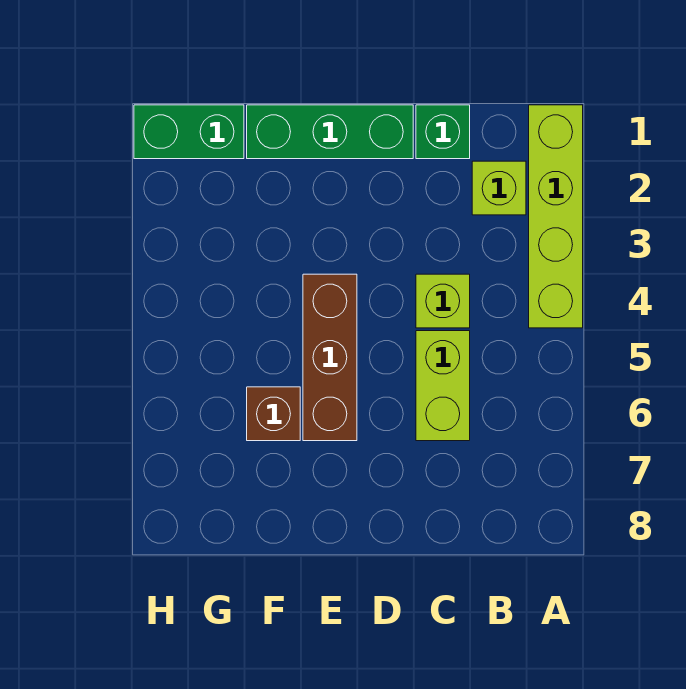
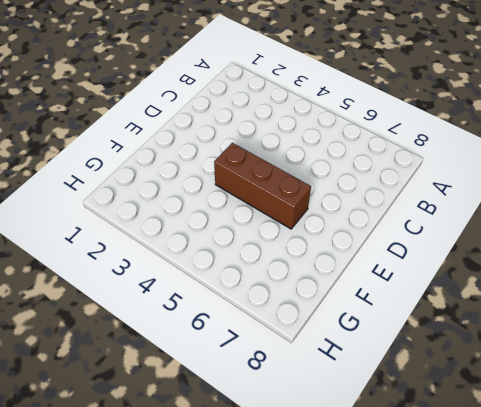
none -> lime brick A1:A4 level 1
none -> lime brick B2 level 1

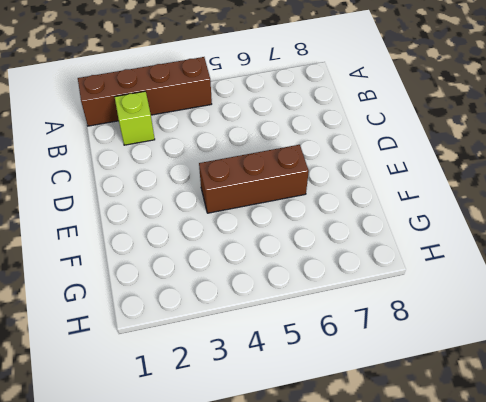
brown brick A1:A4 level 1 -> lime brick A1:A4 level 1
none -> green brick C1 level 1
none -> lime brick C4 level 1

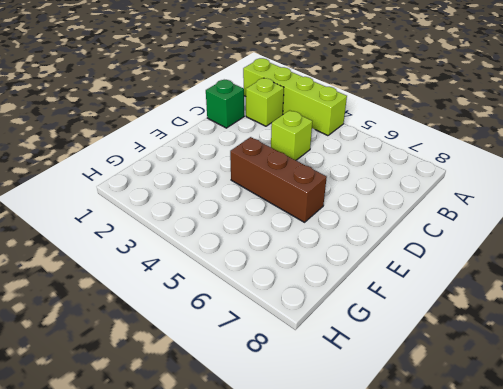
none -> lime brick C5:C6 level 1
none -> green brick D1:F1 level 1

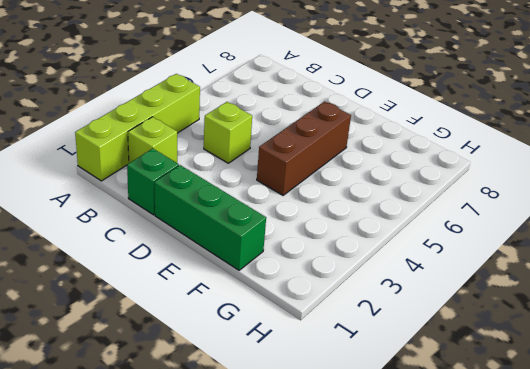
none -> lime brick C5:C6 level 1
none -> brown brick F6 level 1

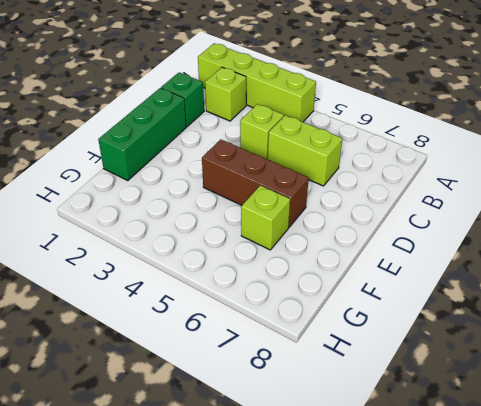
lime brick F6 level 1 -> brown brick F6 level 1
none -> green brick G1:H1 level 1

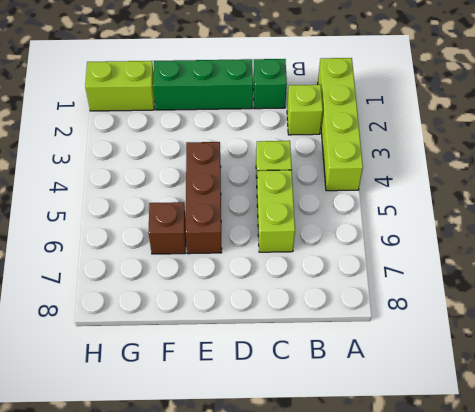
lime brick G1:H1 level 1 -> green brick G1:H1 level 1

